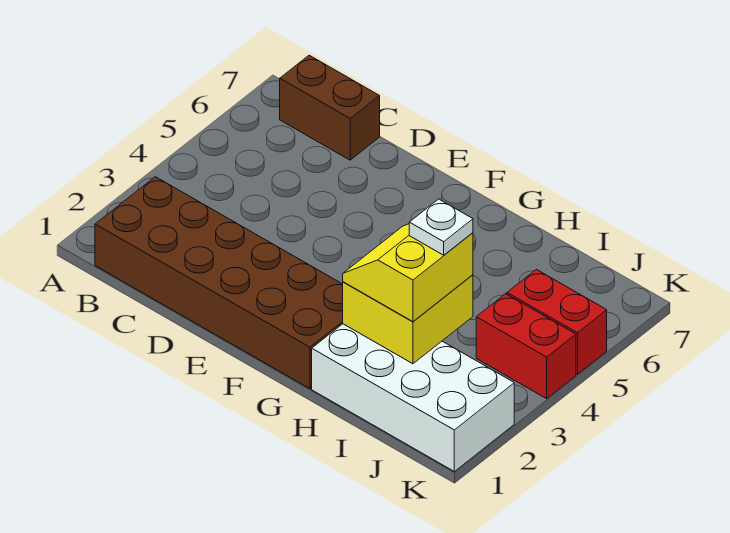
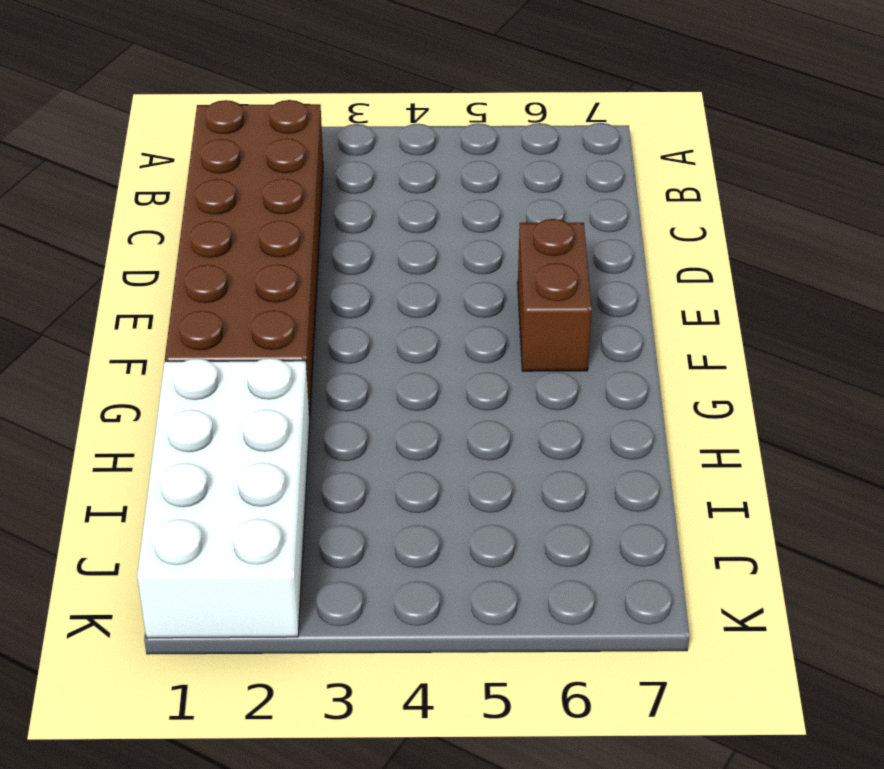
brown brick E6:F6 level 1 -> brown brick B7:C7 level 1
none -> red brick J4:K4 level 1
none -> red brick J5:K5 level 1

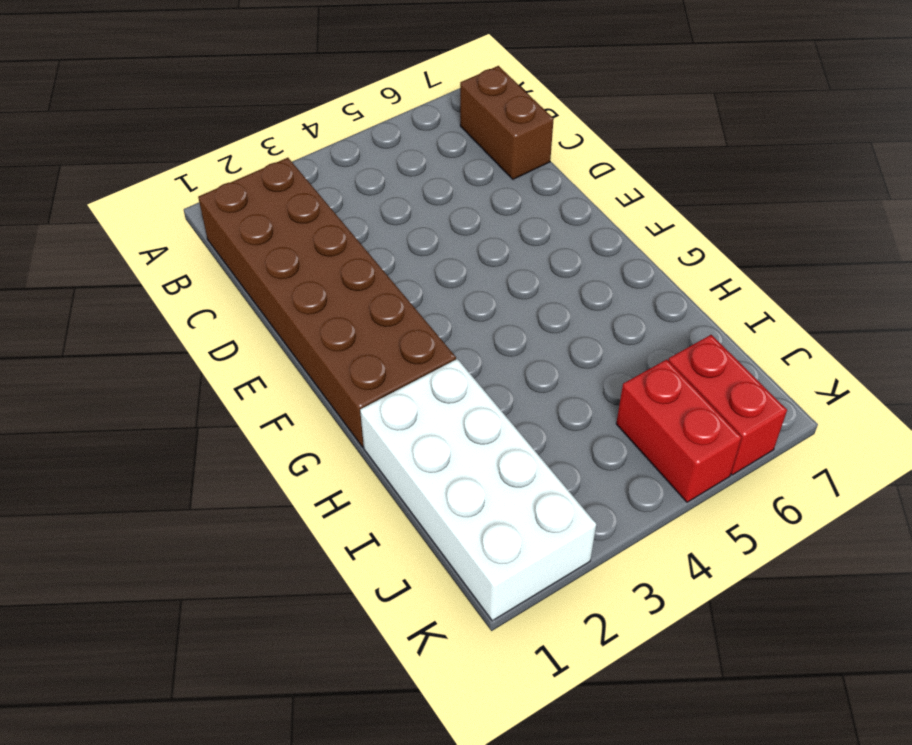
red brick J6:K6 level 1 -> red brick J4:K4 level 1
none -> yellow brick H2:I3 level 2
none -> yellow slope H2:I3 level 3 top I

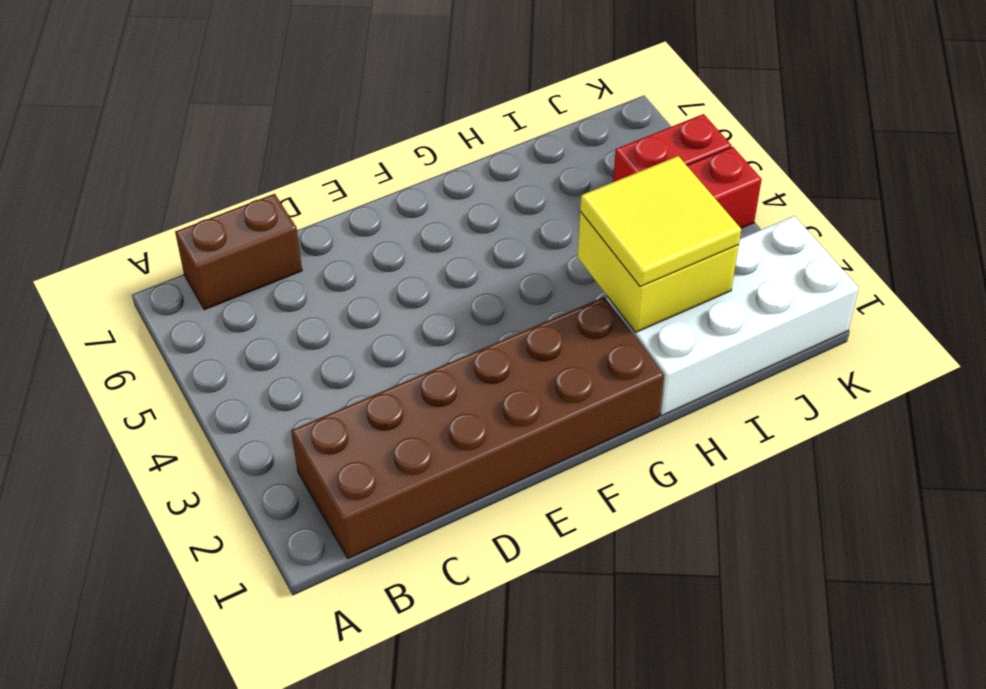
yellow tile H2:I3 level 3 -> yellow slope H2:I3 level 3 top I
none -> white plate I3 level 4

